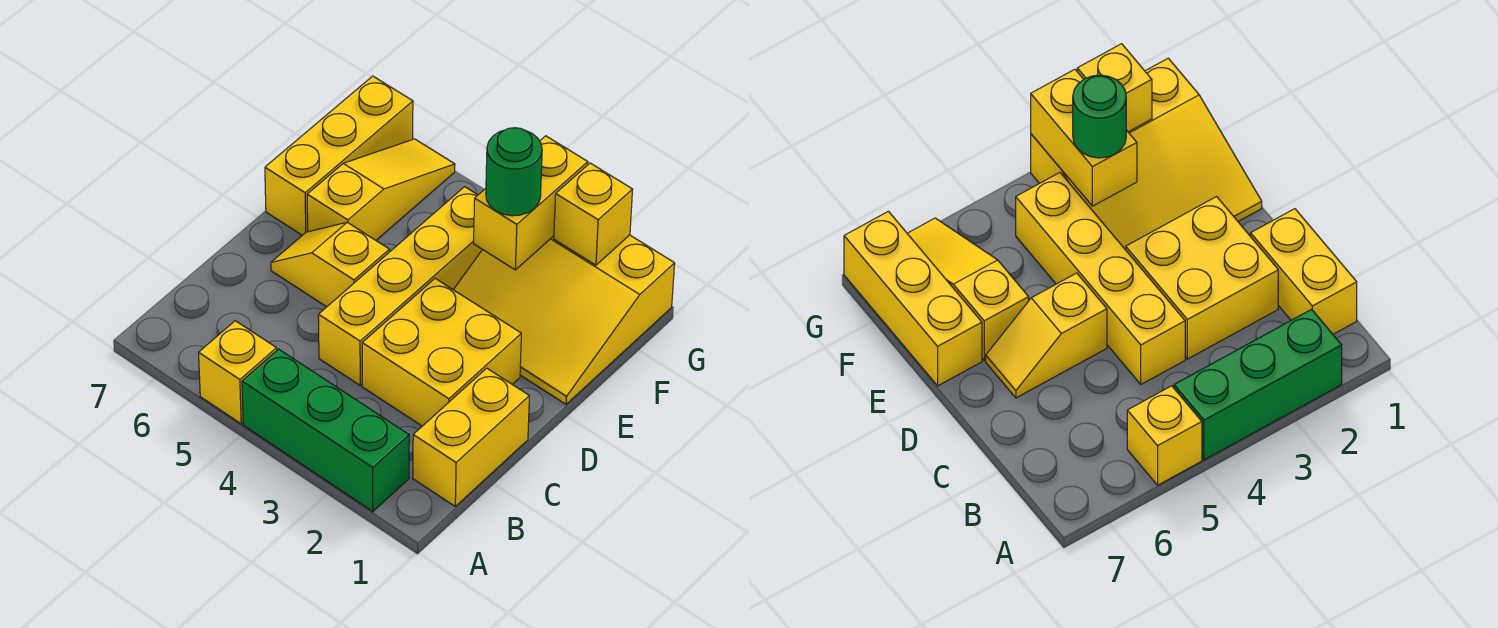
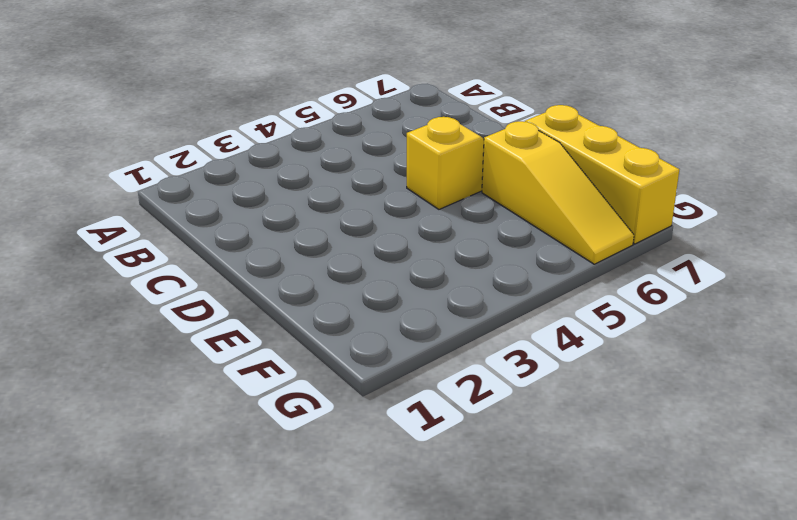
none -> green brick A2:A4 level 1
none -> yellow brick A5 level 1
none -> yellow brick B1:C1 level 1

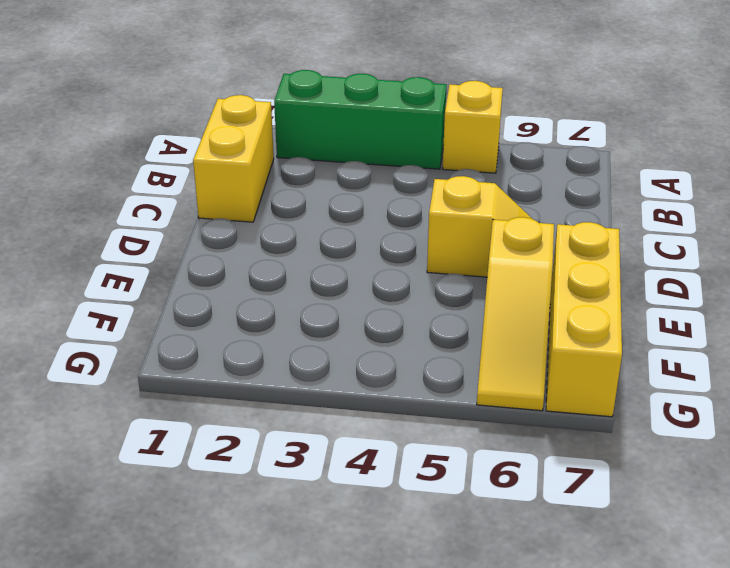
none -> yellow brick C2:D3 level 1
none -> yellow brick C4:F4 level 1
none -> yellow slope E1:G3 level 1 top G

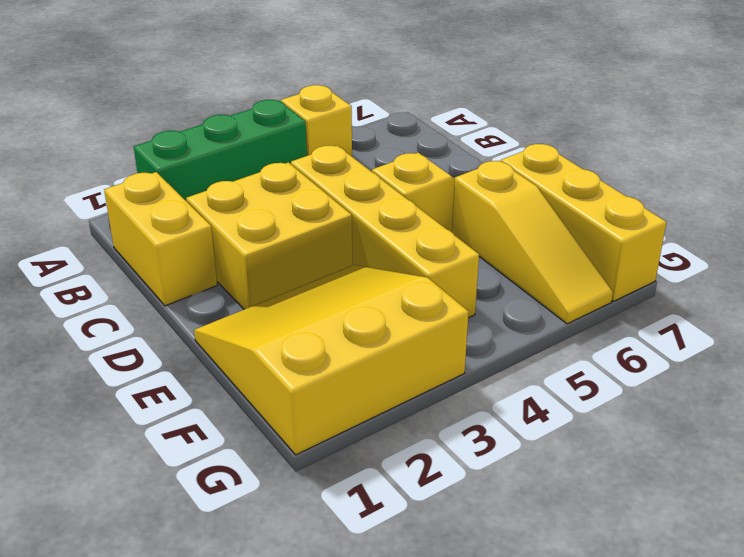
none -> yellow brick F3:G3 level 2
none -> yellow brick G2 level 2
none -> green round brick F3 level 3

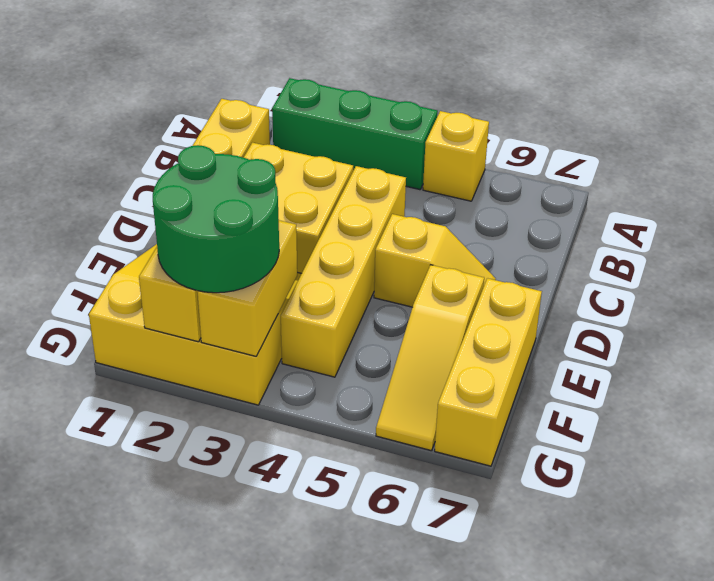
green round brick F2:G3 level 3 -> green round brick F3 level 3

